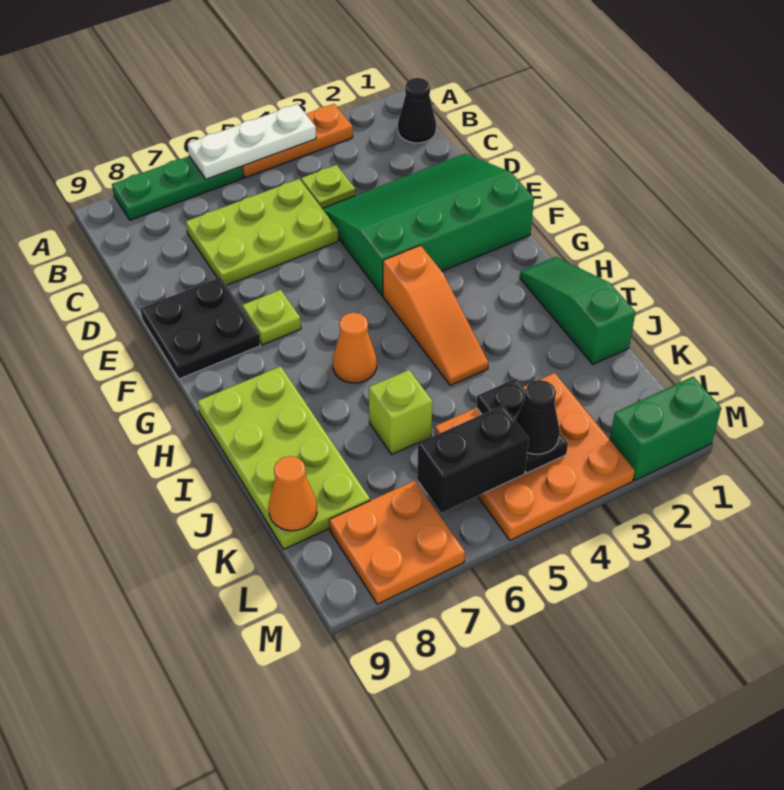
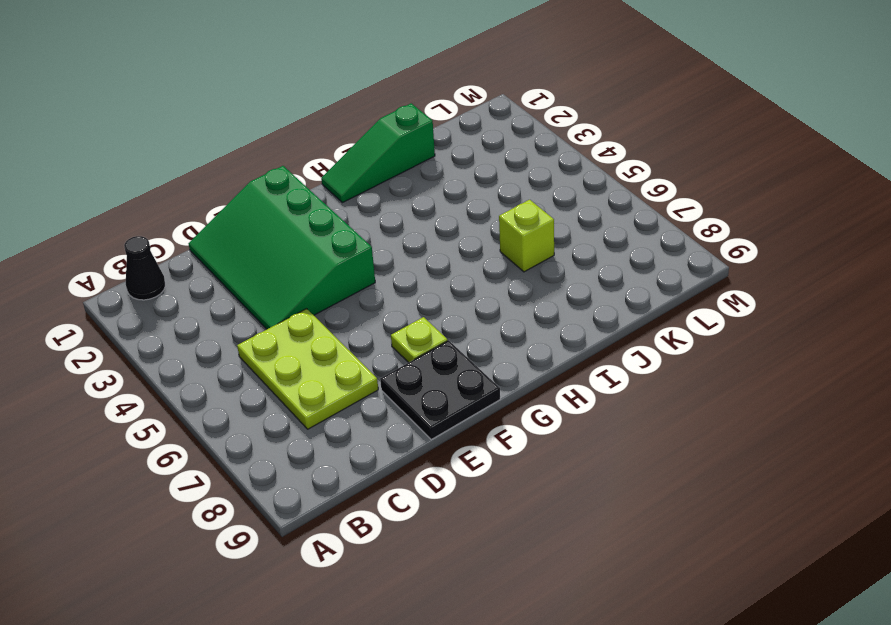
none -> orange plate A3:A5 level 1
none -> green plate A6:A8 level 1
none -> lime plate C4 level 1

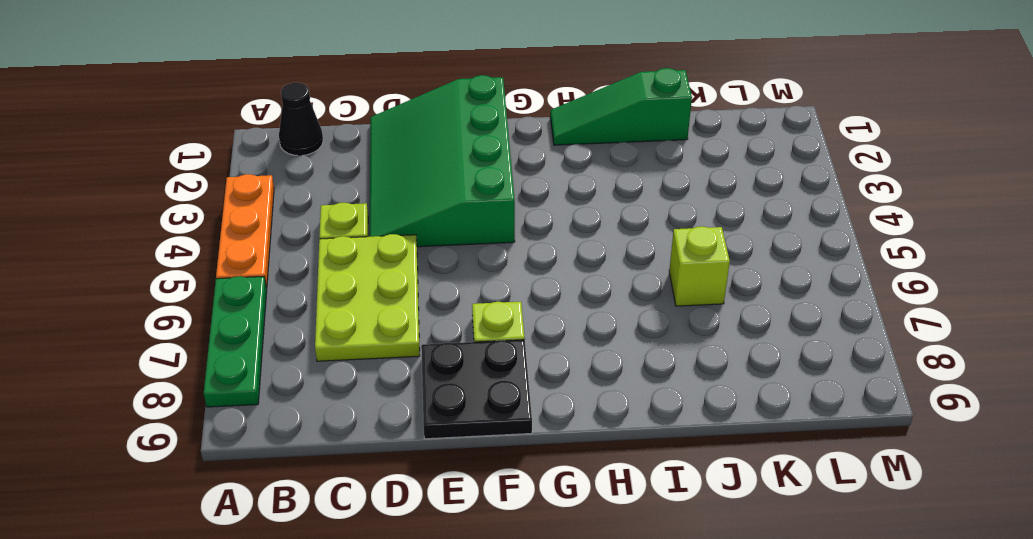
none -> orange slope G4:I4 level 1 top G
none -> orange cone H6 level 1
none -> lime plate H8:K9 level 1

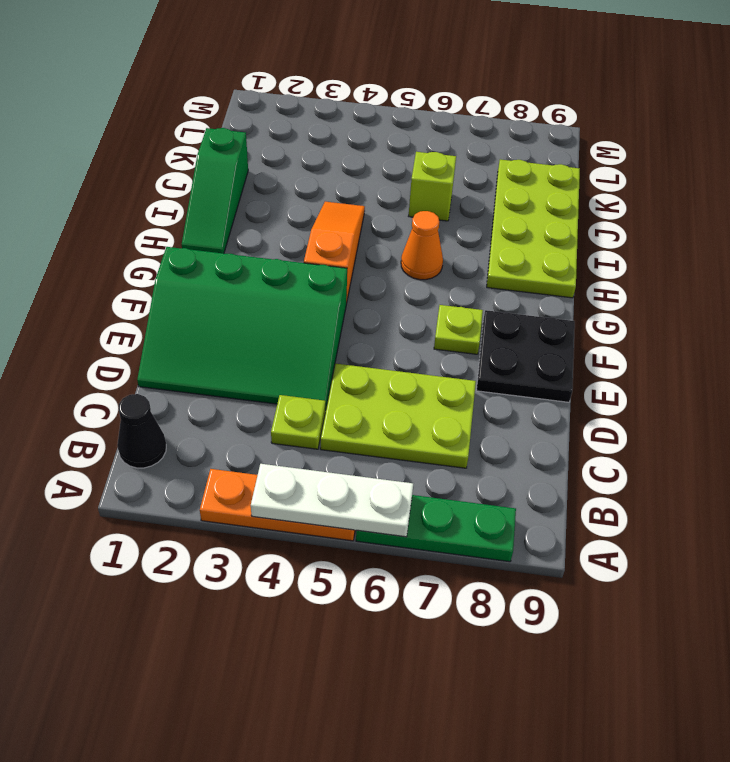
none -> orange plate K3:M5 level 1
none -> orange plate L7:M8 level 1
none -> green brick M1:M2 level 1

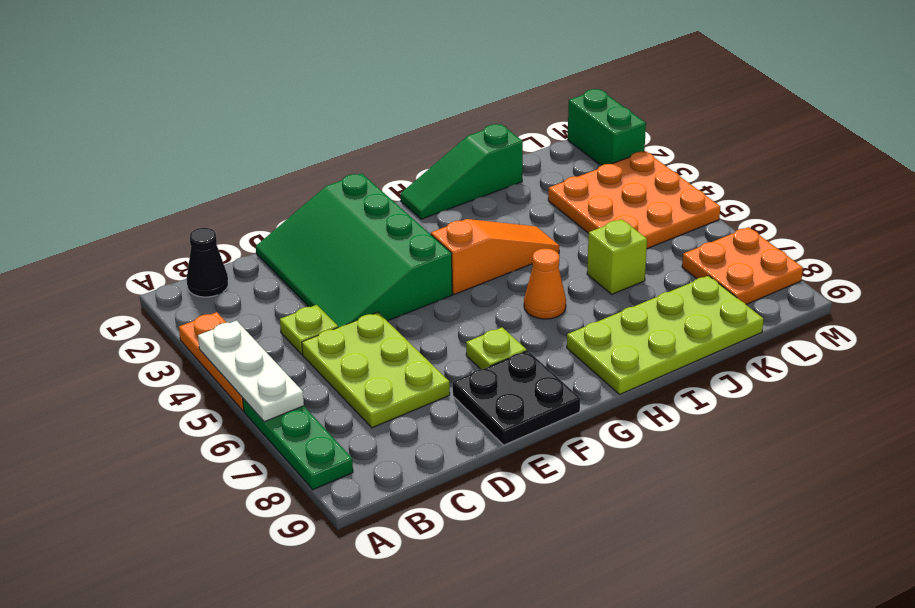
none -> black plate K4:L4 level 2
none -> orange cone K9 level 2
none -> black brick L5:L6 level 2

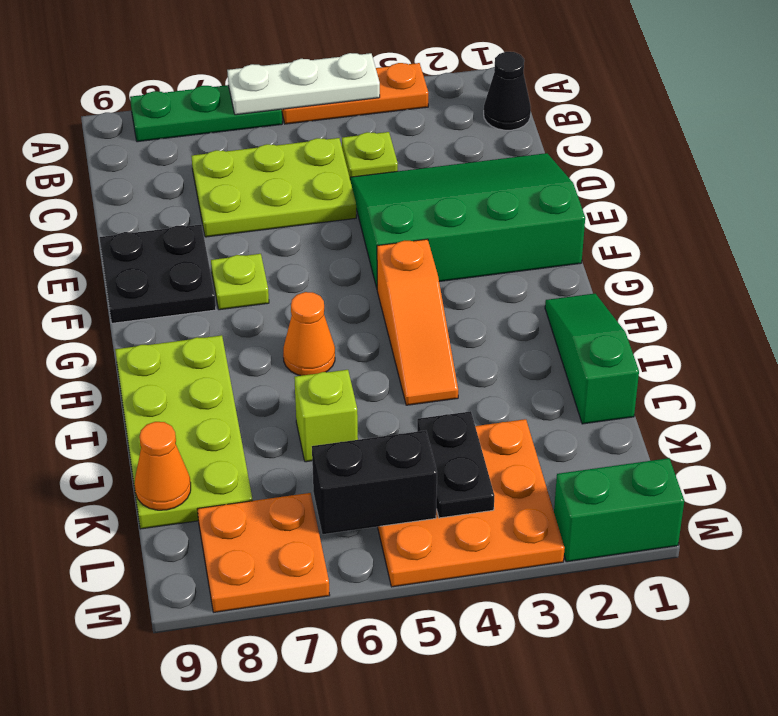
none -> black cone L4 level 3

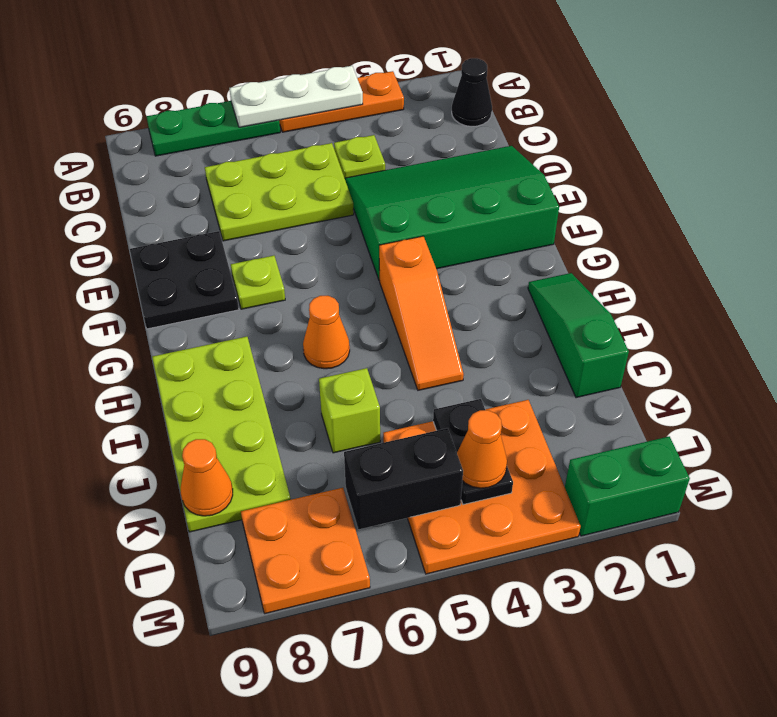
orange cone L4 level 3 -> black cone L4 level 3

